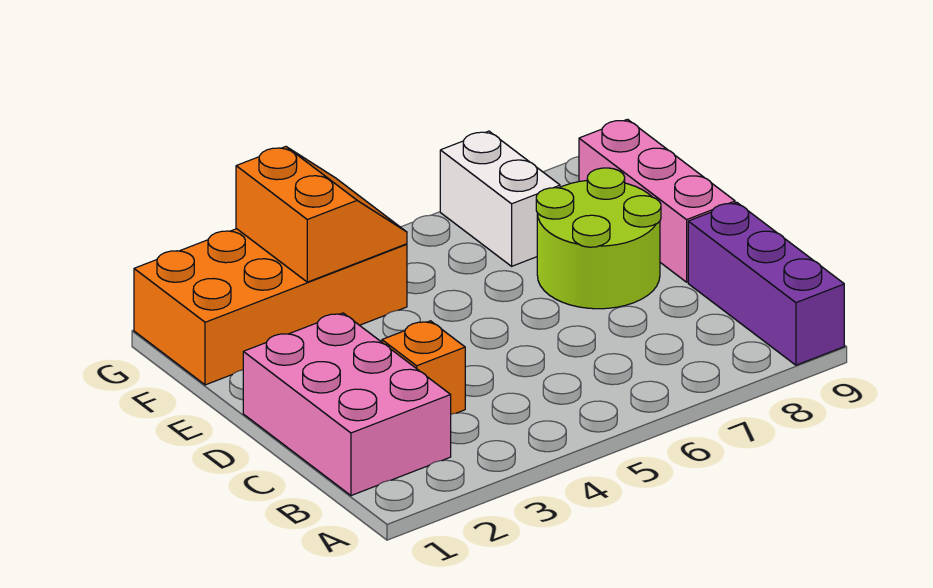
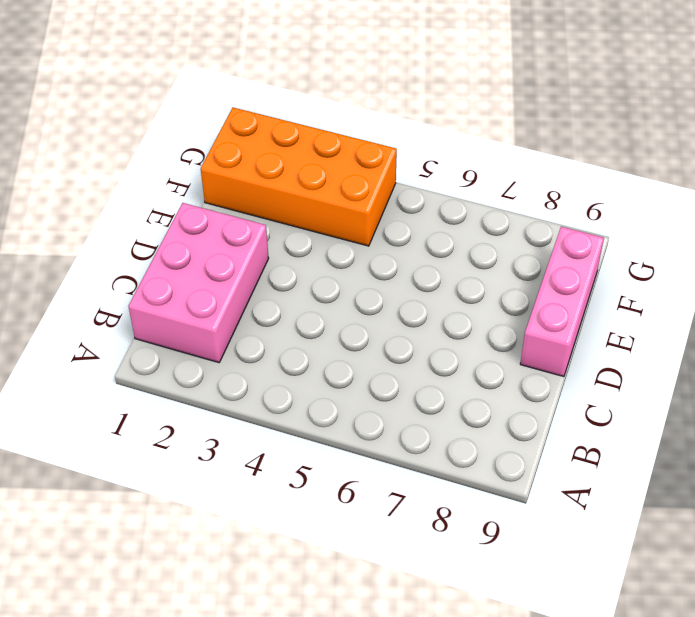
none -> purple brick A9:C9 level 1
none -> orange brick C3 level 1

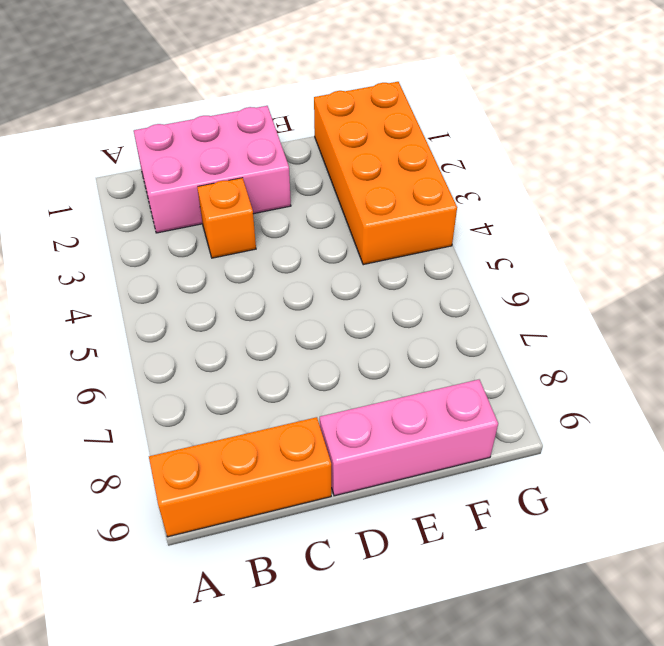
orange brick A9:C9 level 1 -> purple brick A9:C9 level 1
none -> lime round brick D7:E8 level 1
none -> white brick F7:G7 level 1

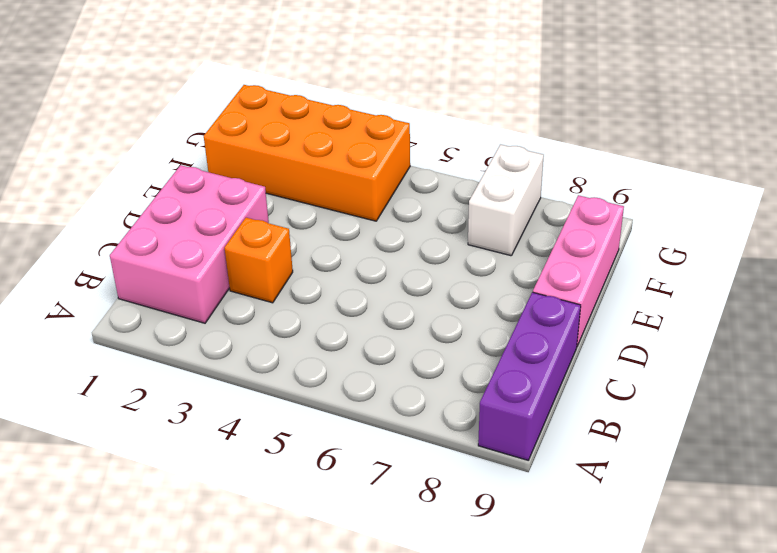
none -> lime round brick D7:E8 level 1
none -> orange slope F3:G4 level 2 top 3

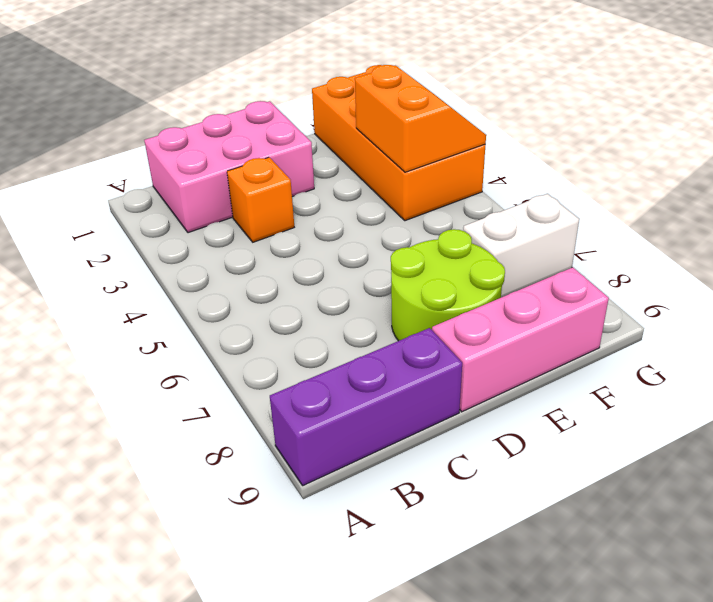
orange slope F3:G4 level 2 top F -> orange slope F3:G4 level 2 top 3

